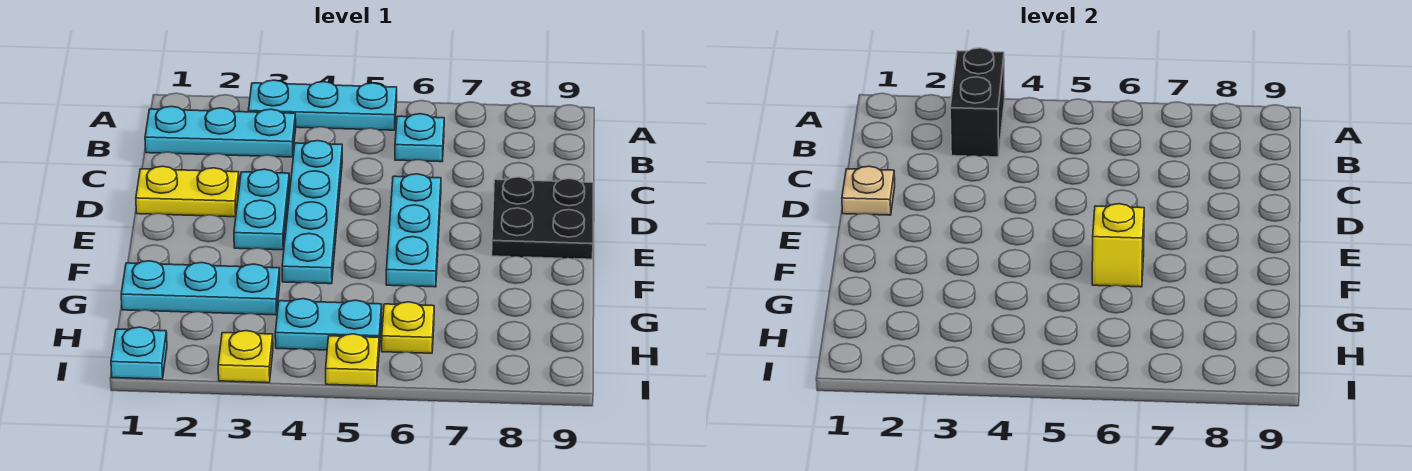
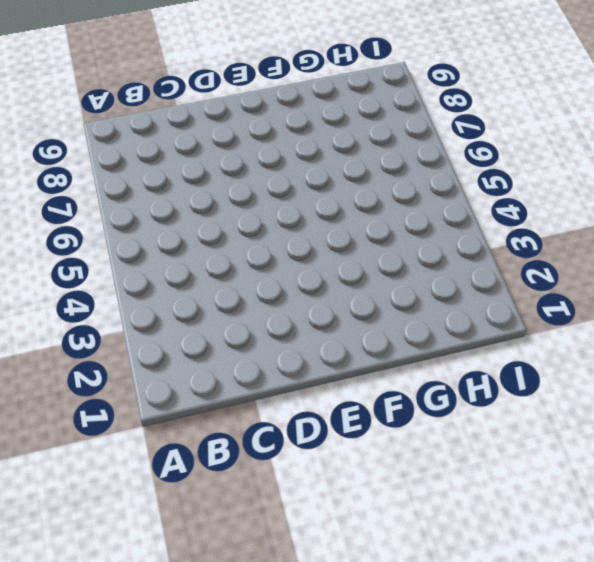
none -> cyan plate A3:A5 level 1
none -> cyan plate B1:B3 level 1
none -> cyan plate B6 level 1

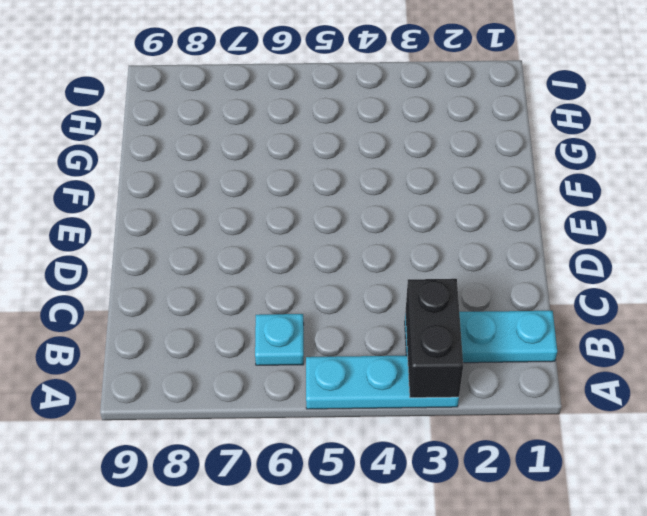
none -> cyan plate C4:F4 level 1
none -> yellow plate D1:D2 level 1
none -> cyan plate D3:E3 level 1

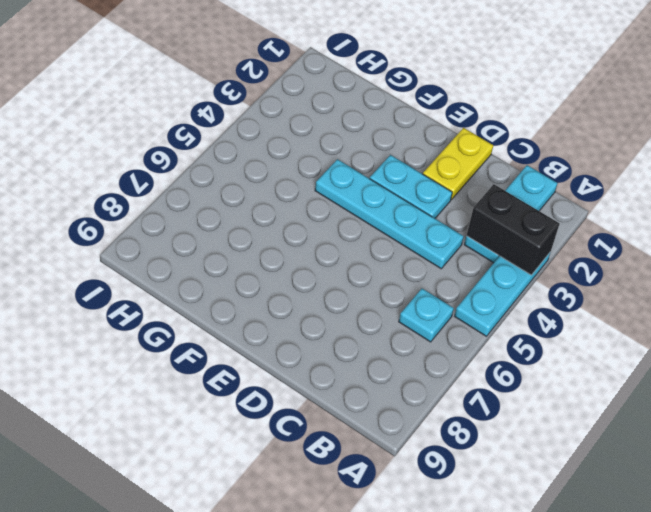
none -> cyan plate D6:F6 level 1
none -> black plate D8:E9 level 1
none -> cyan plate G1:G3 level 1

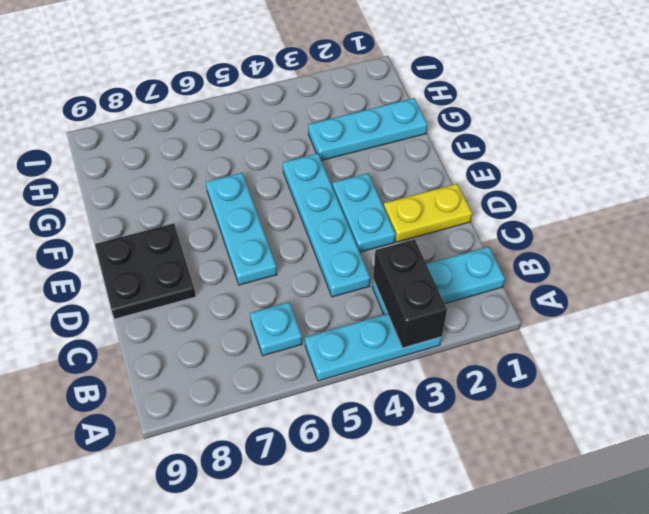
none -> cyan plate H4:H5 level 1
none -> yellow plate H6 level 1
none -> cyan plate I1 level 1

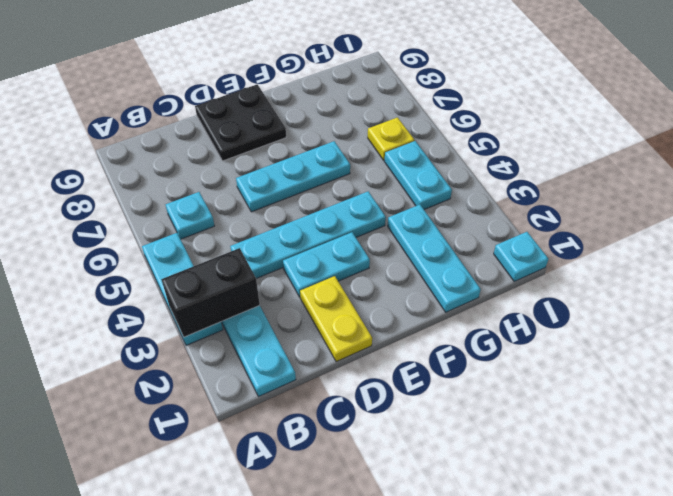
none -> yellow plate I3 level 1
none -> yellow plate I5 level 1
none -> tan plate D1 level 2

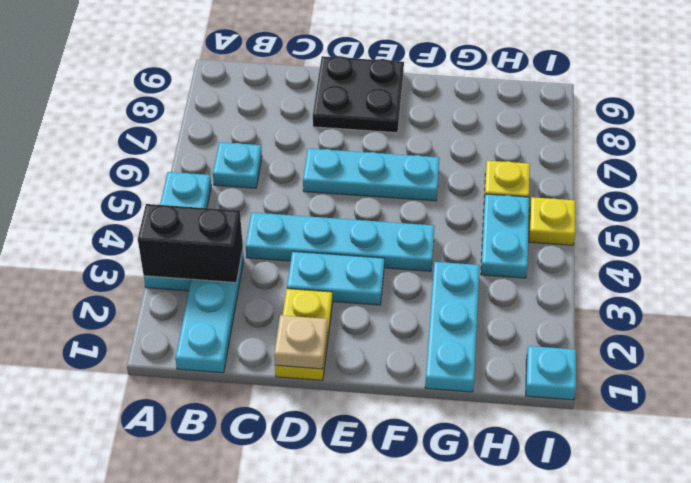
none -> yellow plate I3 level 1
none -> yellow brick F6 level 2

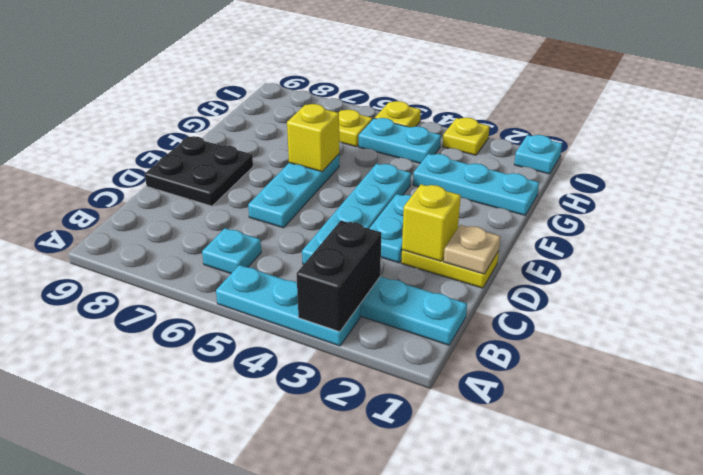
yellow brick D2 level 2 -> none

